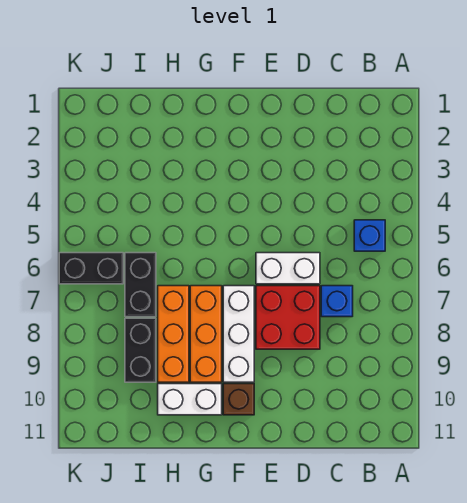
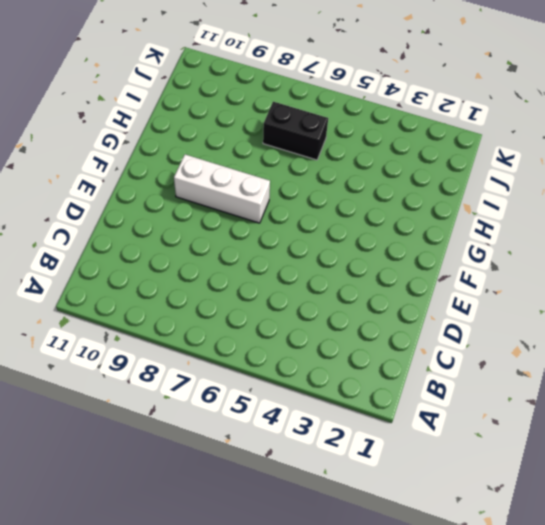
none -> blue brick B5 level 1
none -> blue brick C7 level 1
none -> white brick D6:E6 level 1

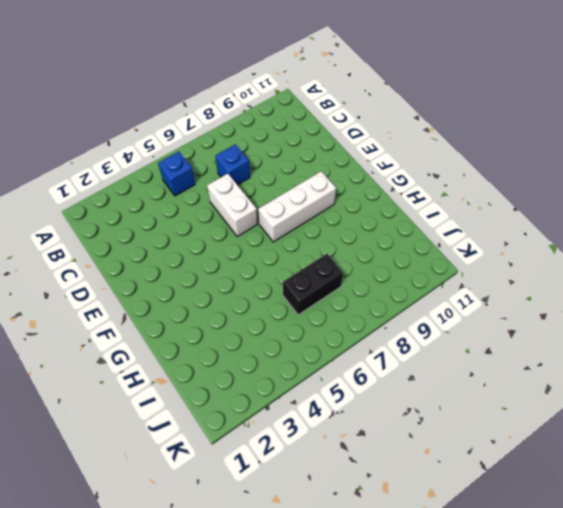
none -> red brick D7:E8 level 1
none -> brown brick F10 level 1
none -> orange brick G7:G9 level 1

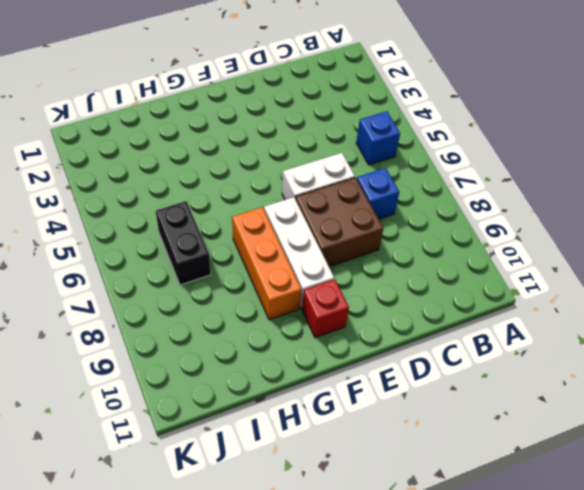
brown brick D7:E8 level 1 -> red brick D7:E8 level 1
red brick F10 level 1 -> brown brick F10 level 1
none -> white brick G10:H10 level 1
none -> orange brick H7:H9 level 1
none -> black brick I8:I9 level 1

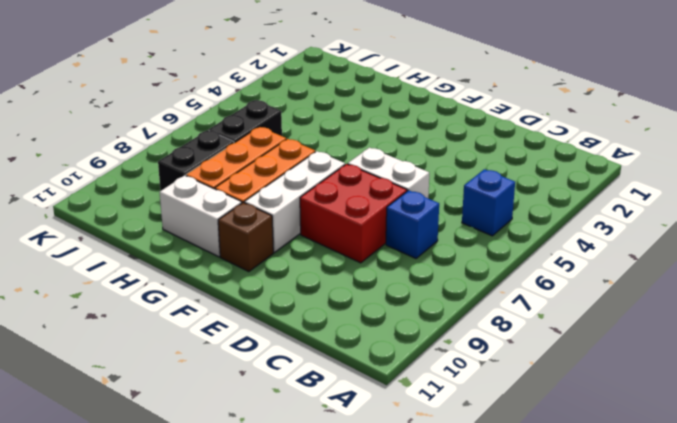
none -> black brick J6:K6 level 1

